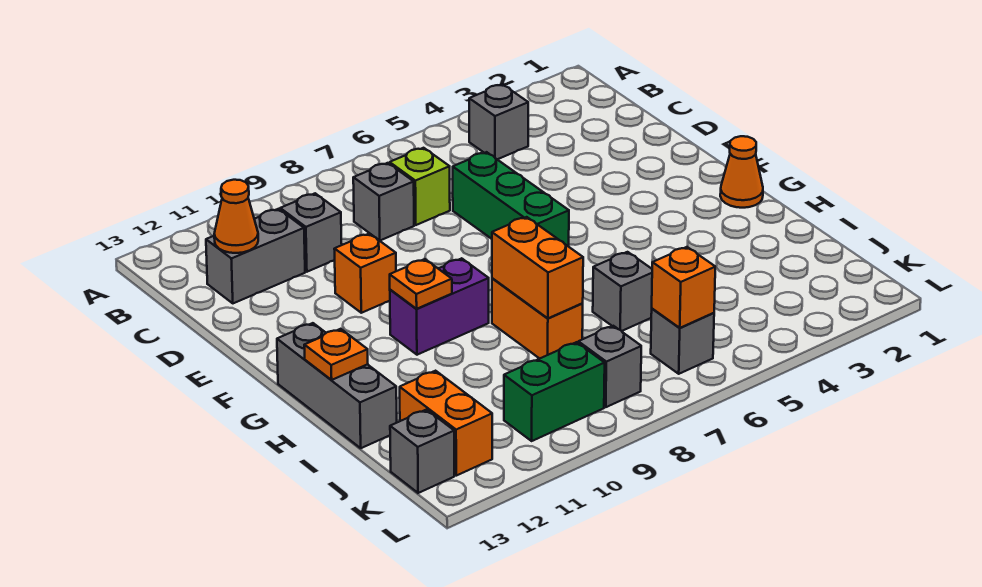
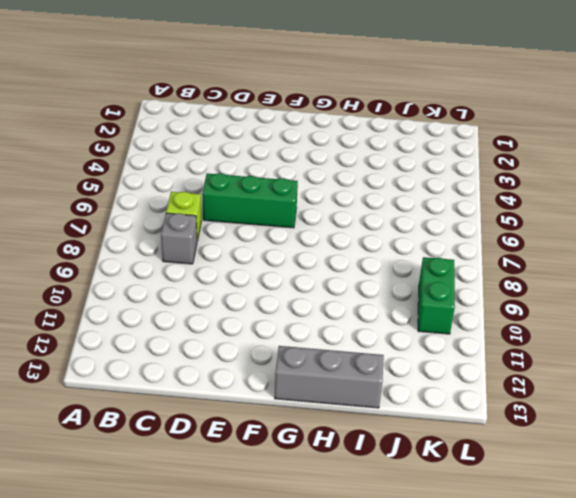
none -> grey brick B4 level 1
none -> grey brick C10 level 1
none -> grey brick C11:C12 level 1

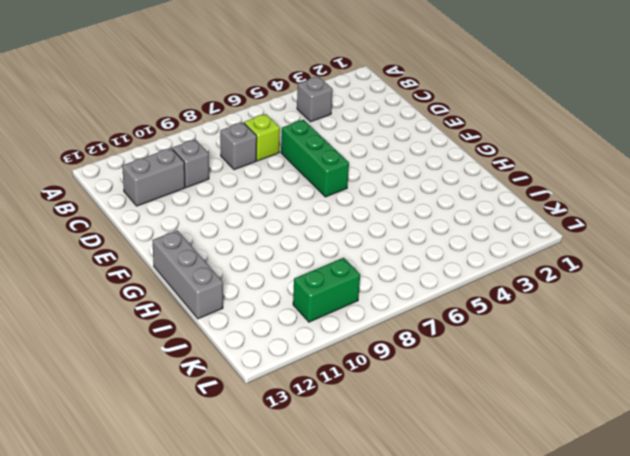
none -> orange brick E10 level 1
none -> orange cone G1 level 1
none -> purple brick G9:G10 level 1

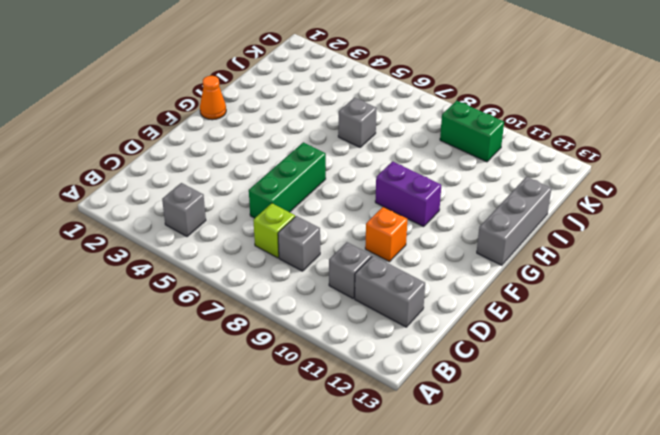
none -> orange brick H8:I8 level 1
none -> orange brick J12:K12 level 1
none -> grey brick K6 level 1

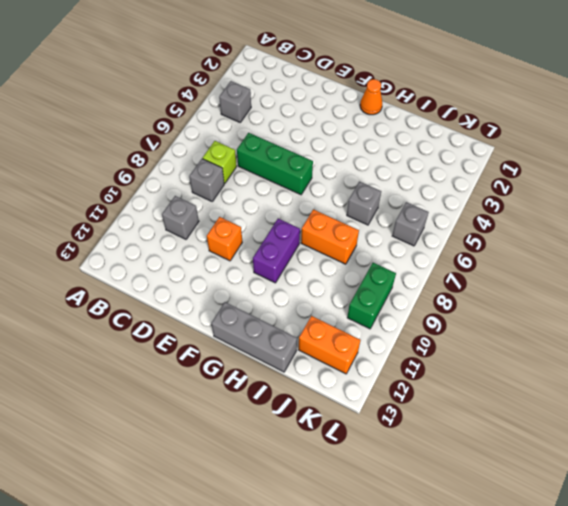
none -> grey brick C11:C12 level 1
none -> grey brick K8 level 1
none -> grey brick K13 level 1

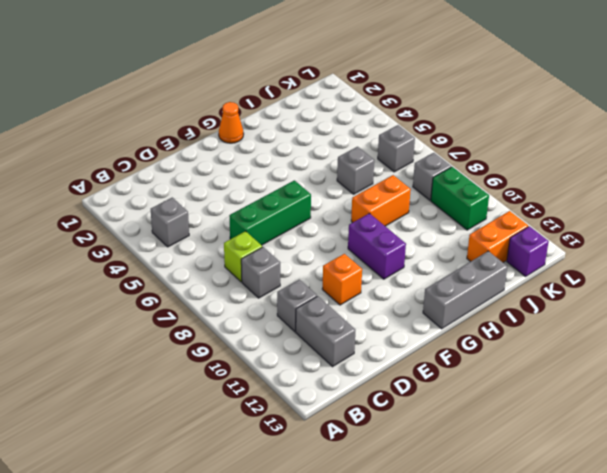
purple brick K13 level 1 -> grey brick K13 level 1
none -> orange cone C12 level 2
none -> orange plate G10 level 2
none -> orange brick H8:I8 level 2

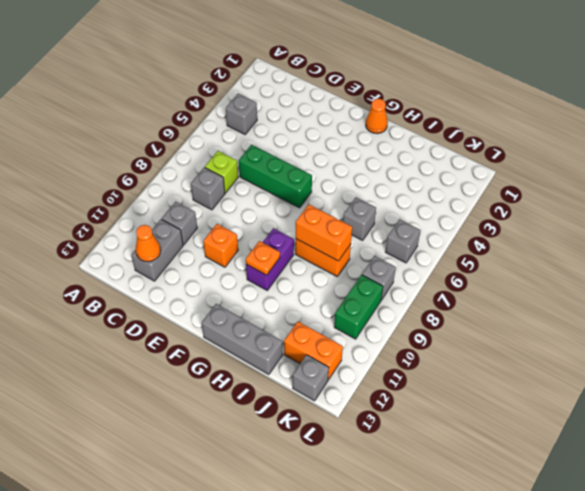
none -> orange plate H13 level 2
none -> orange brick K6 level 2

